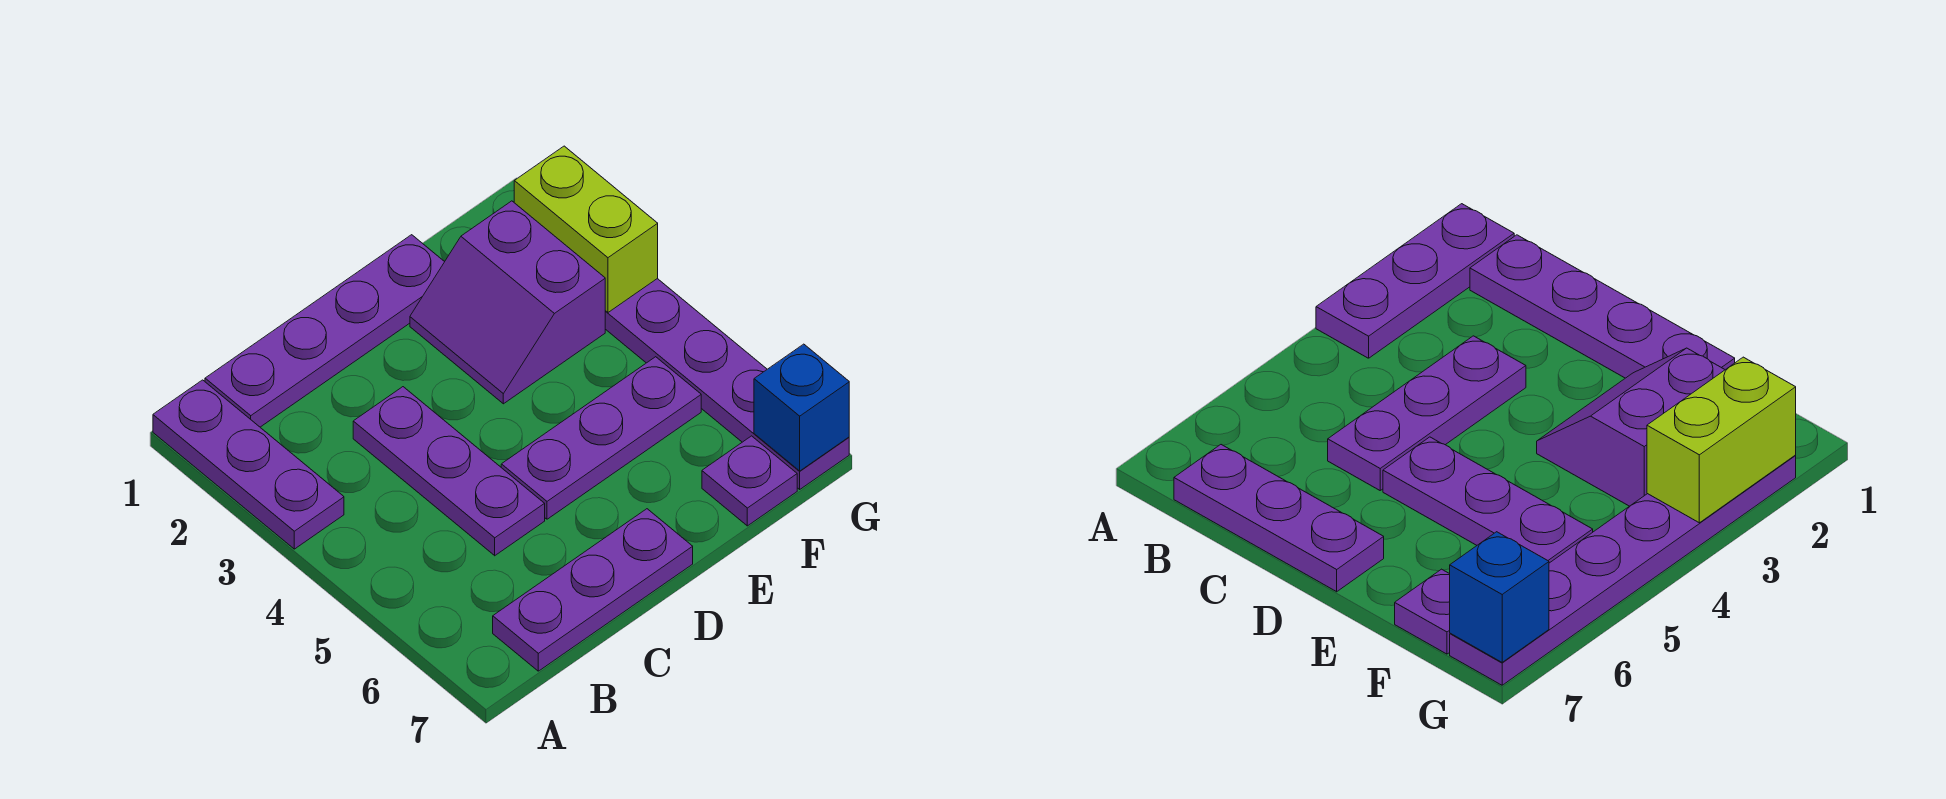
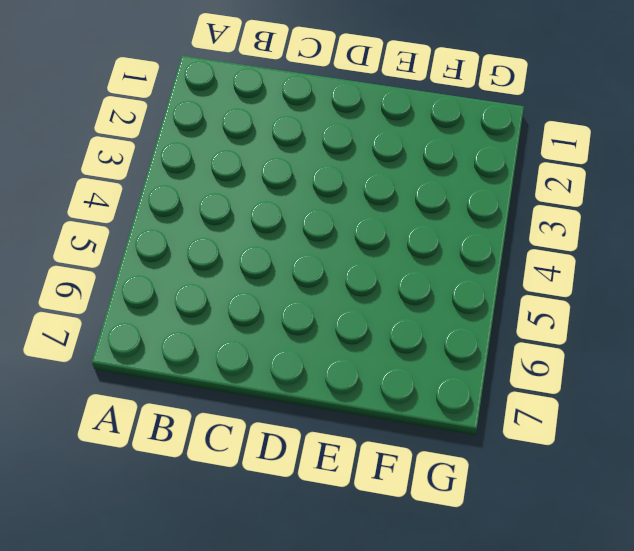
none -> purple plate A1:A3 level 1
none -> purple plate B1:E1 level 1

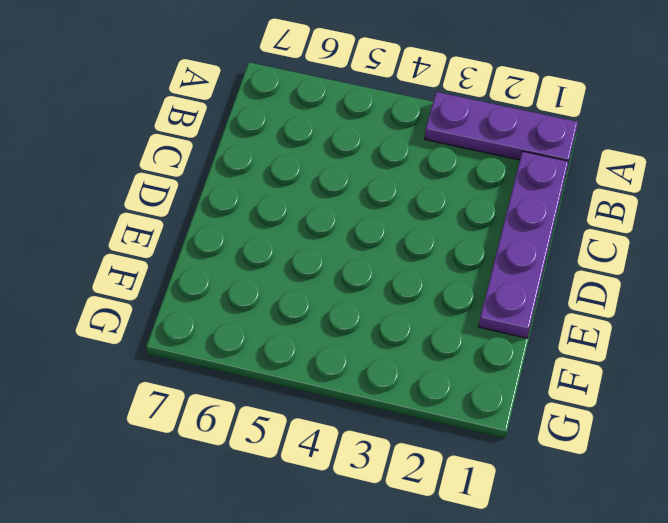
none -> purple plate B7:D7 level 1
none -> purple plate C3:C5 level 1

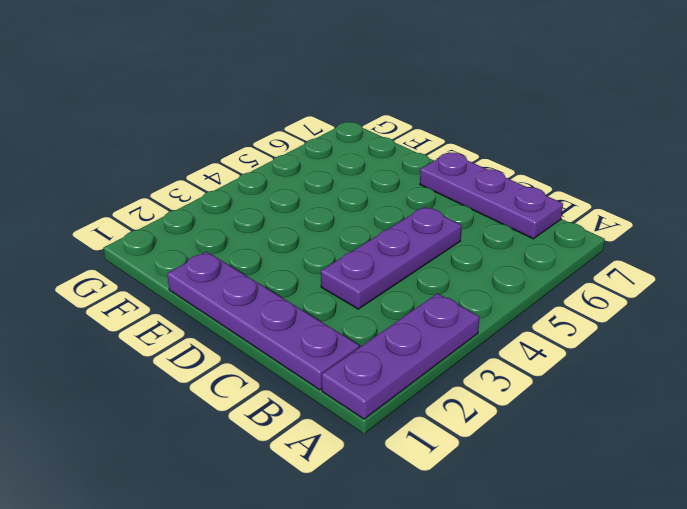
none -> purple plate D5:F5 level 1
none -> purple slope E2:F3 level 1 top F

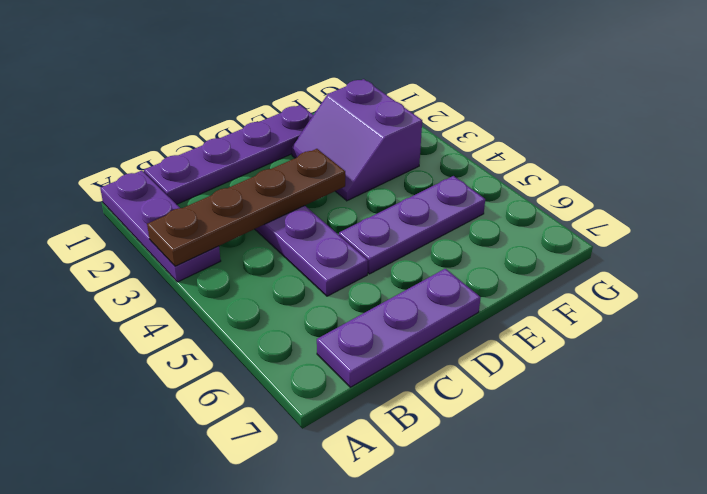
brown plate A3:D3 level 2 -> none
none -> purple plate F7 level 1
none -> purple plate G2:G7 level 1

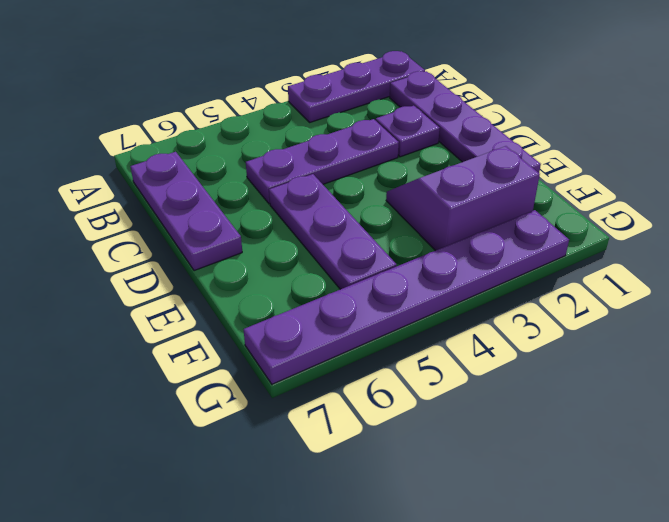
purple plate C2 level 1 -> purple plate F7 level 1
none -> lime brick G2:G3 level 2
none -> blue brick G7 level 2

